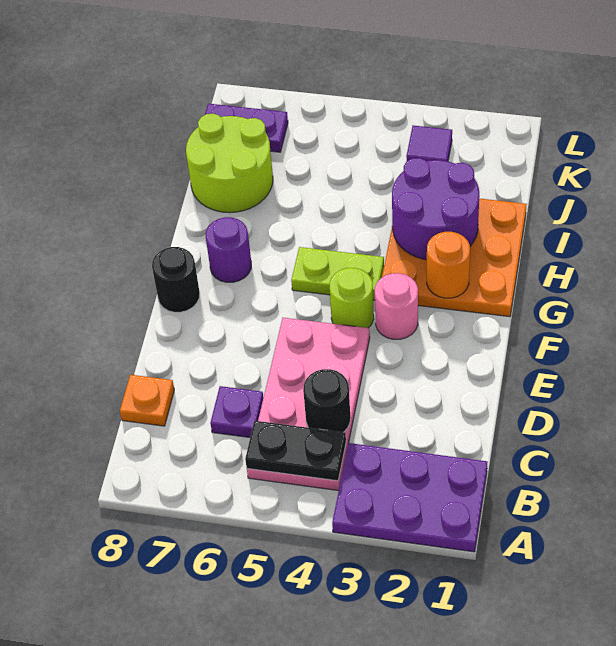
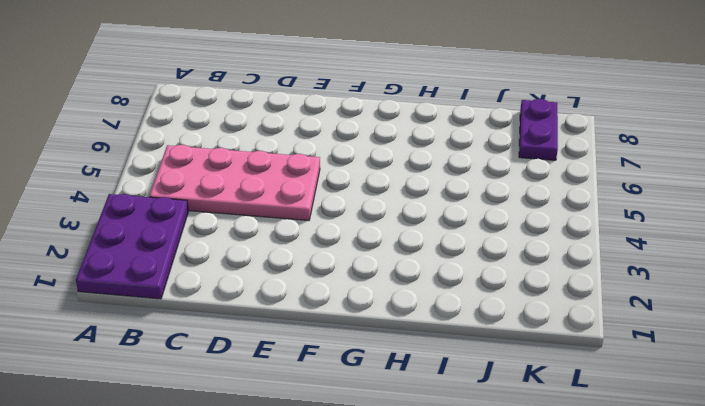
none -> purple plate C6 level 1
none -> orange plate C8 level 1
none -> pink round brick F3 level 1

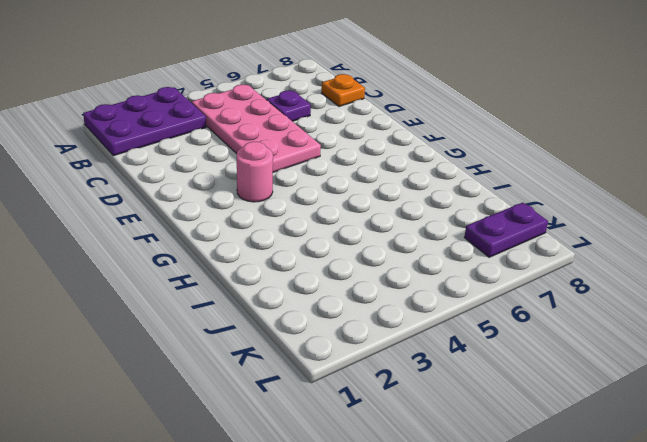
none -> lime round brick F4 level 1
none -> black round brick F8 level 1
none -> orange plate G1:I3 level 1

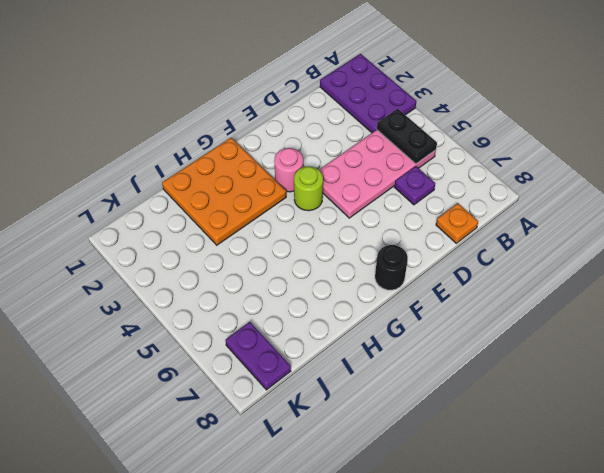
none -> lime plate G4:G5 level 1
none -> purple round brick G7 level 1
none -> lime round brick I7:J8 level 1

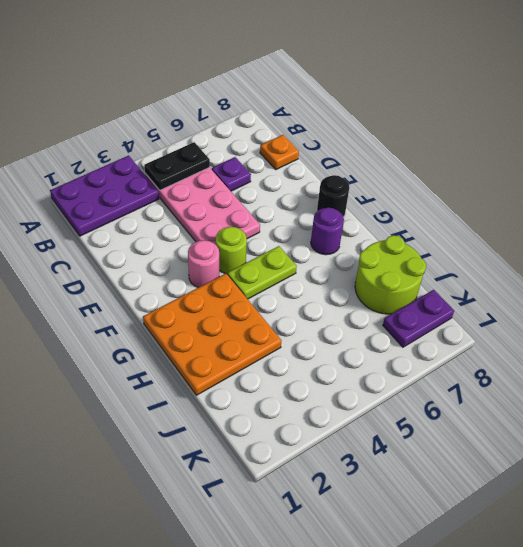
none -> purple tile K3 level 1
none -> black round brick C4 level 2
none -> orange round brick G2 level 2

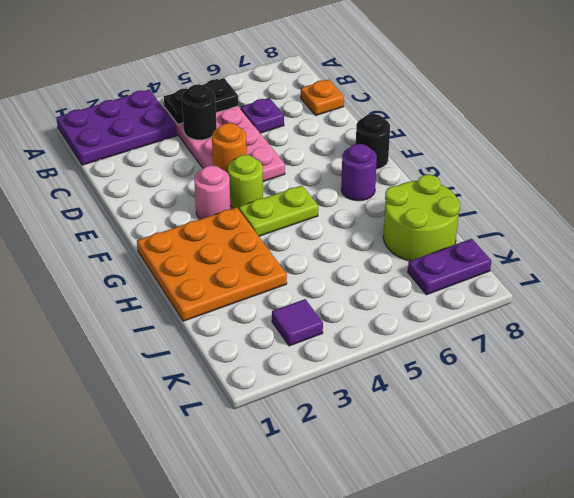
orange round brick E4 level 2 -> orange round brick G2 level 2
none -> purple round brick H2:I3 level 2

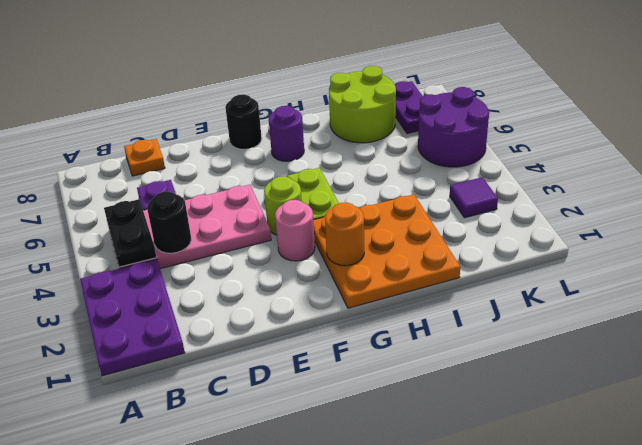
purple round brick K5:L6 level 1 -> purple round brick H2:I3 level 2

